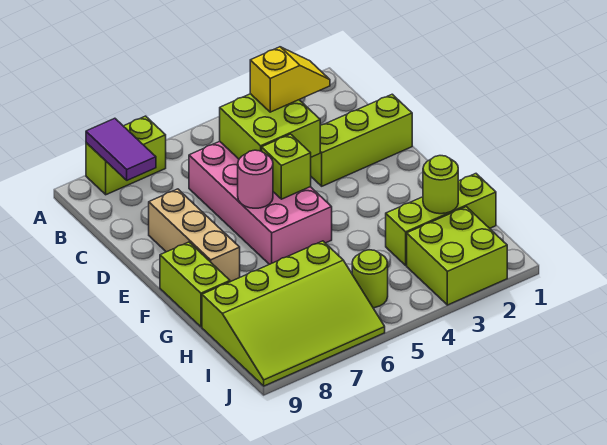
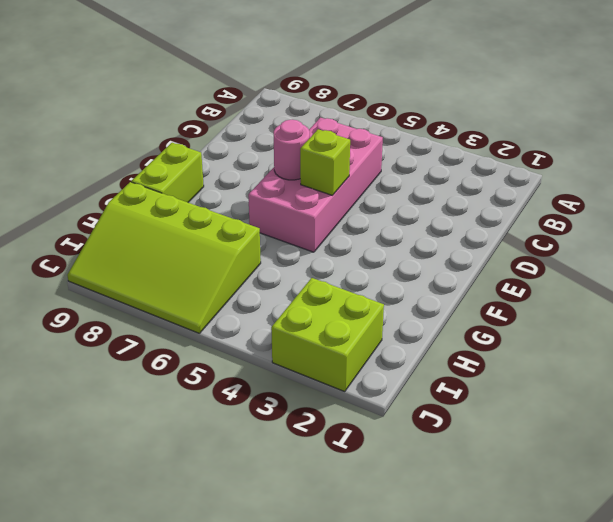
none -> lime brick A7:A8 level 1
none -> lime brick D1:D3 level 1
none -> tan brick D8:F8 level 1

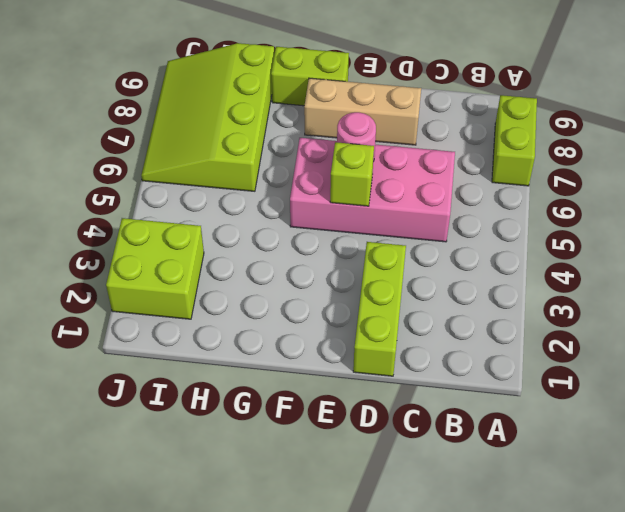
none -> lime brick H1:H3 level 1
none -> lime round brick I5 level 1
none -> purple tile A8:B8 level 2

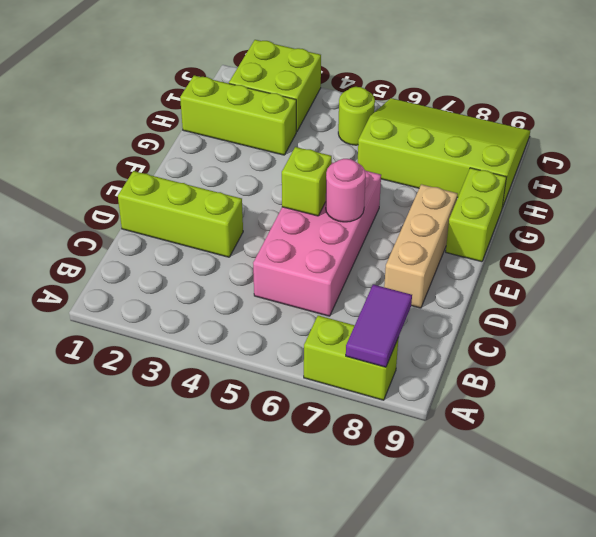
none -> lime brick C4:D5 level 2
none -> lime round brick H2 level 2
none -> yellow slope C3:C4 level 3 top 4

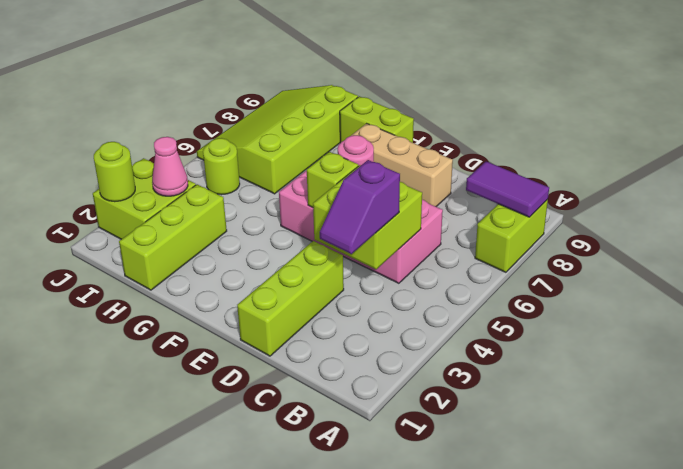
purple slope C3:C4 level 3 top 4 -> yellow slope C3:C4 level 3 top 4
pink cone I3 level 2 -> none
lime round brick J2 level 2 -> lime round brick H2 level 2

